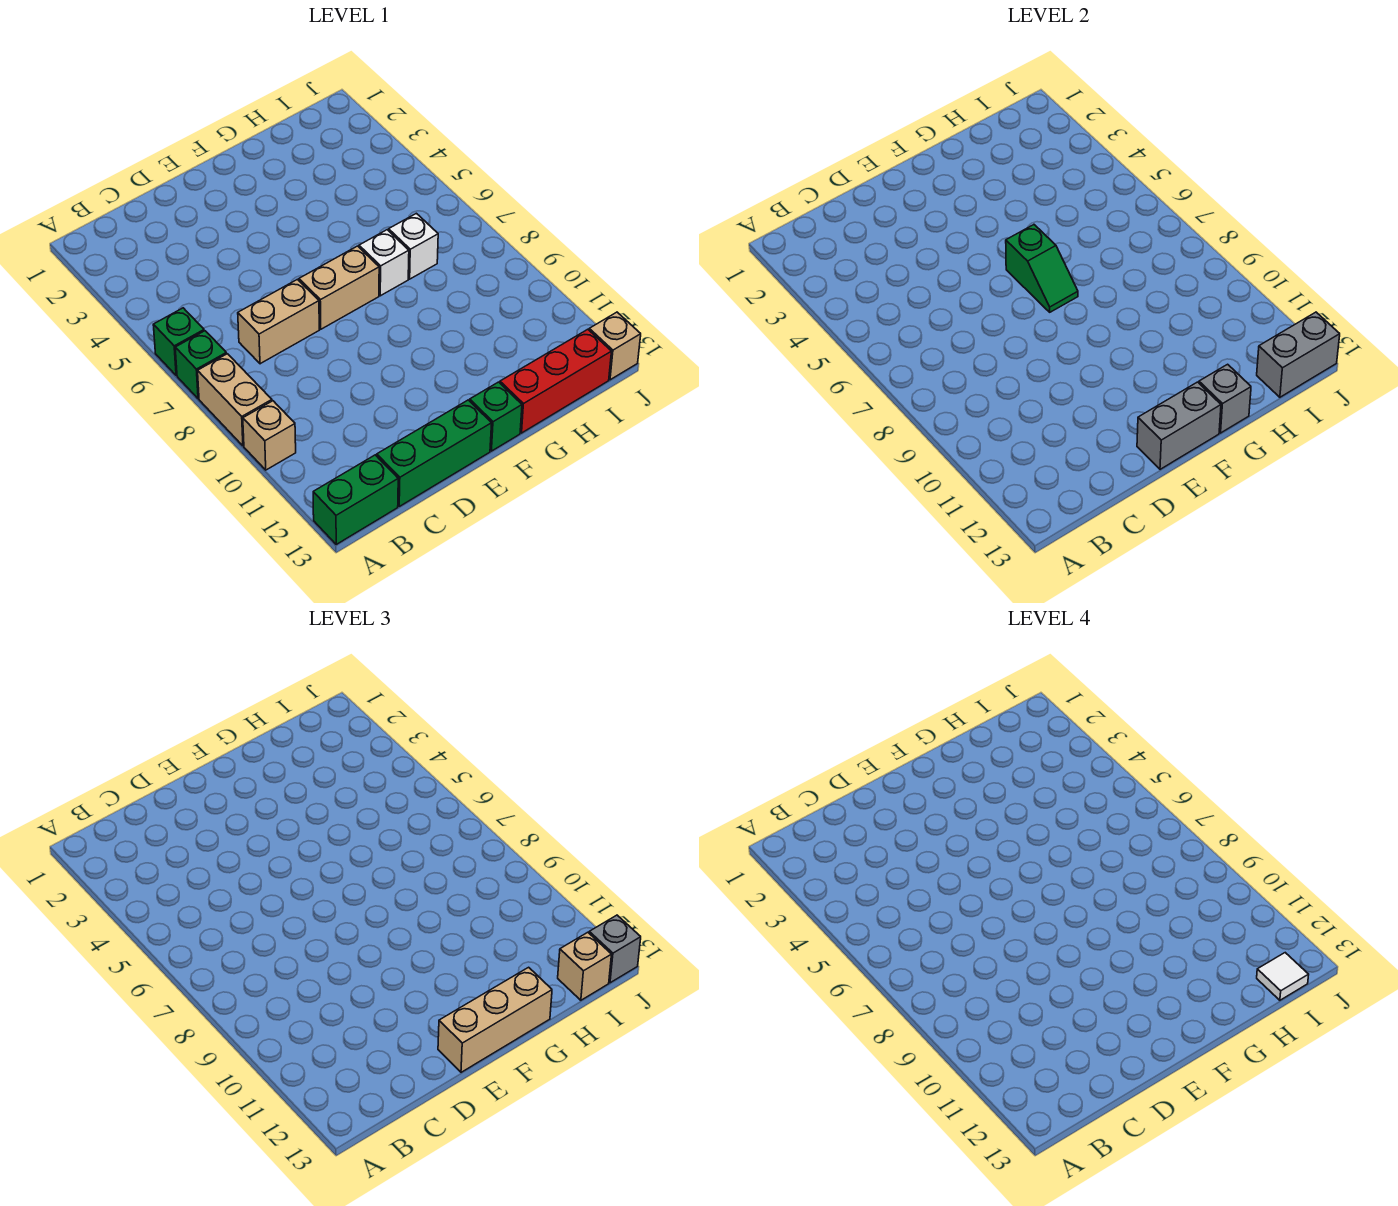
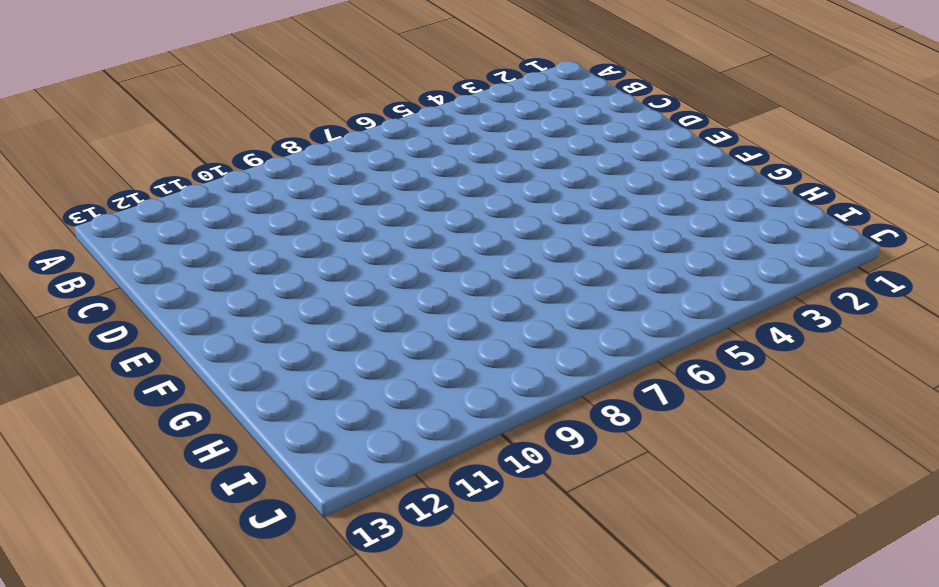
none -> green brick A6 level 1
none -> green brick A7 level 1
none -> tan brick A8:A9 level 1

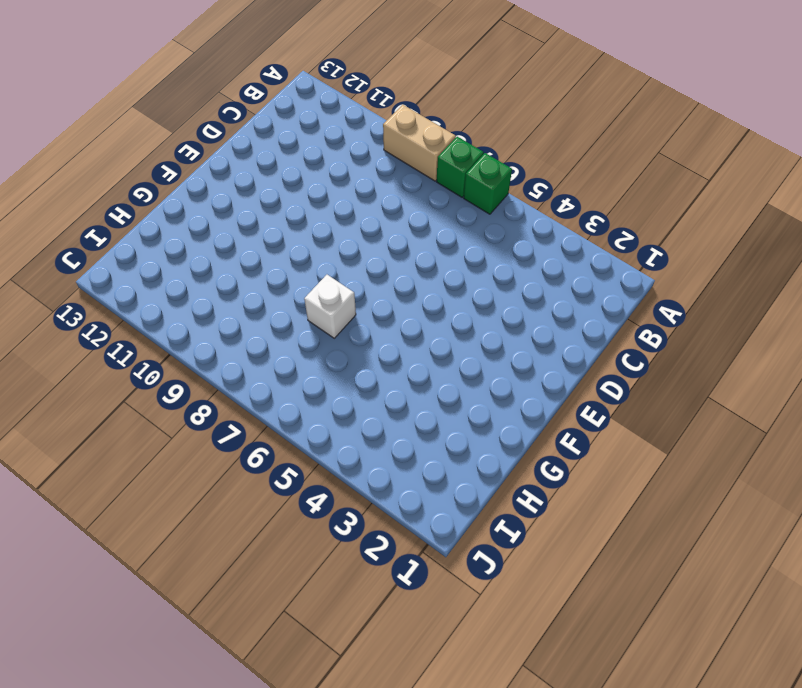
none -> tan brick A10 level 1
none -> green brick A13:B13 level 1
none -> tan brick C7:D7 level 1

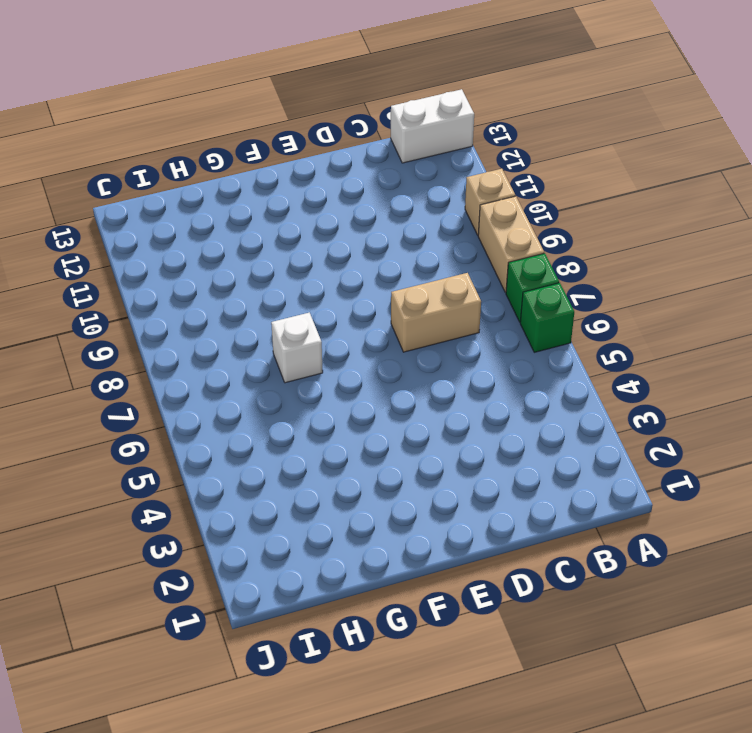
white brick A13:B13 level 1 -> green brick A13:B13 level 1
none -> green brick C13:E13 level 1
none -> tan brick E7:F7 level 1
none -> green brick F13 level 1

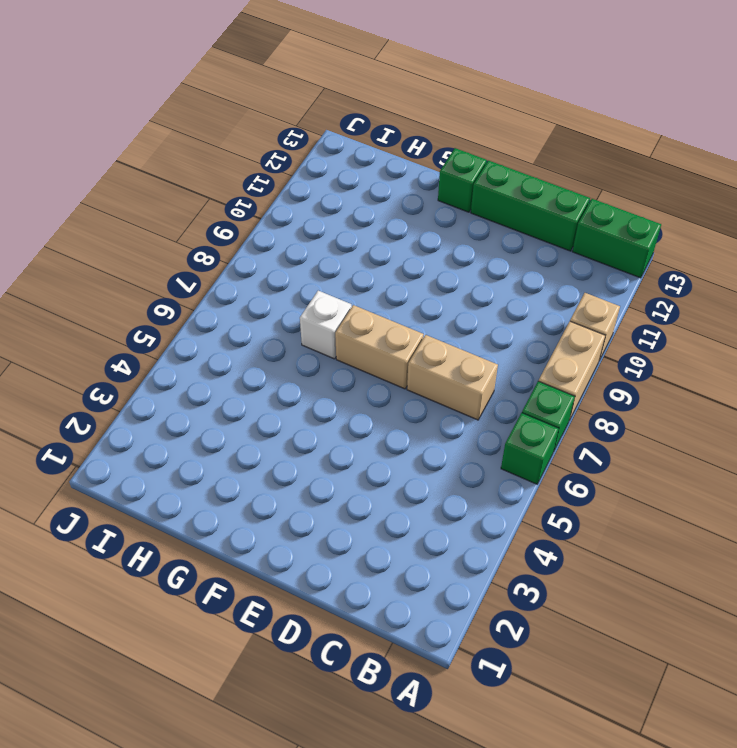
none -> red brick G13:I13 level 1
none -> white brick H7 level 1
none -> tan brick J13 level 1

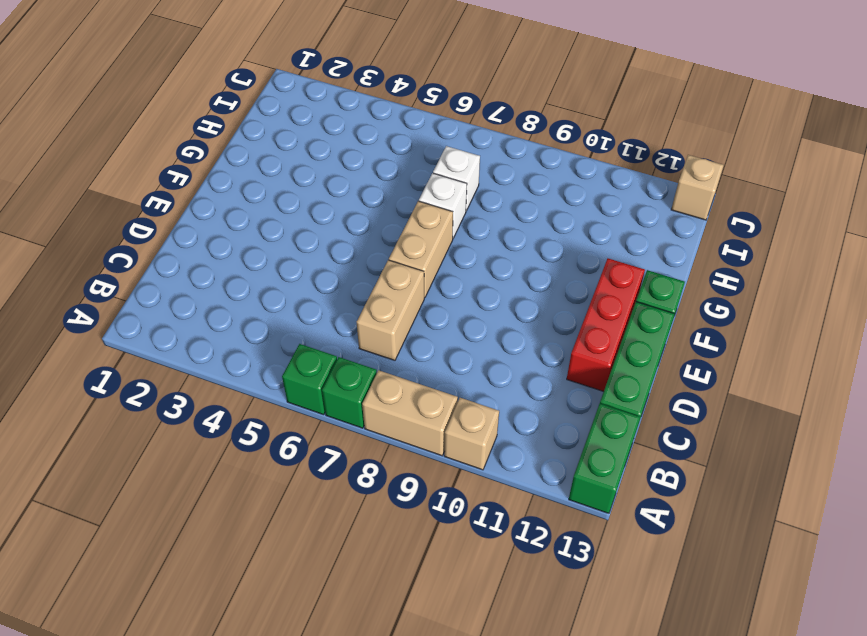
red brick D12:F12 level 1 -> red brick G13:I13 level 1
none -> grey brick E13:F13 level 2
none -> green slope F6:F7 level 2 top 6
none -> grey brick G13 level 2

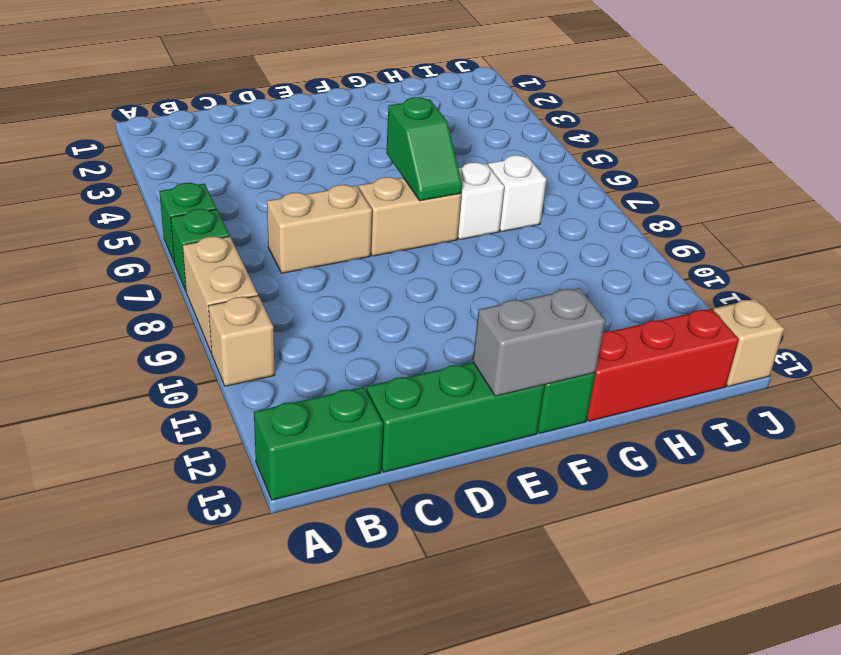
none -> grey brick G13 level 2
none -> grey brick I13:J13 level 2
none -> tan brick E13:G13 level 3

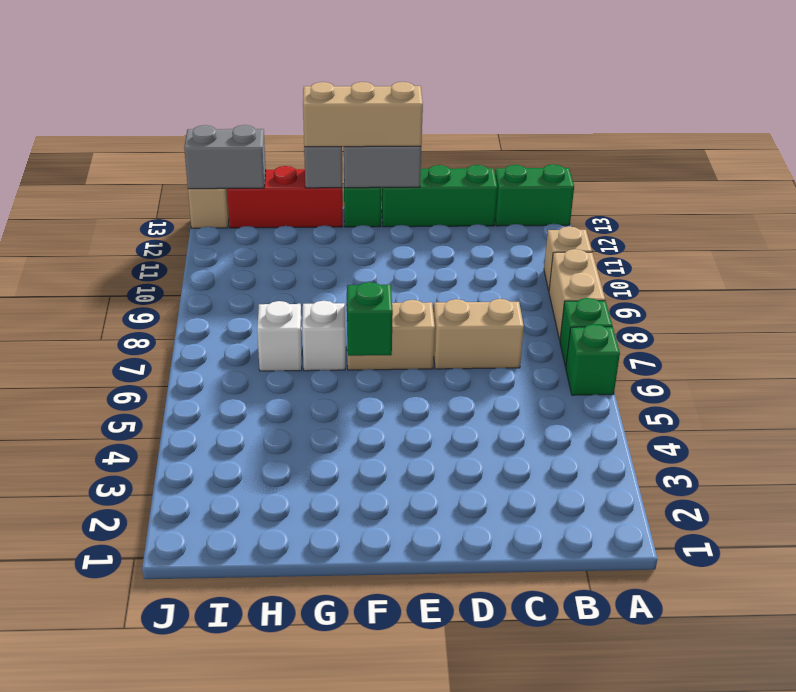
none -> tan brick I13 level 3
none -> grey brick J13 level 3
none -> white tile I13 level 4

